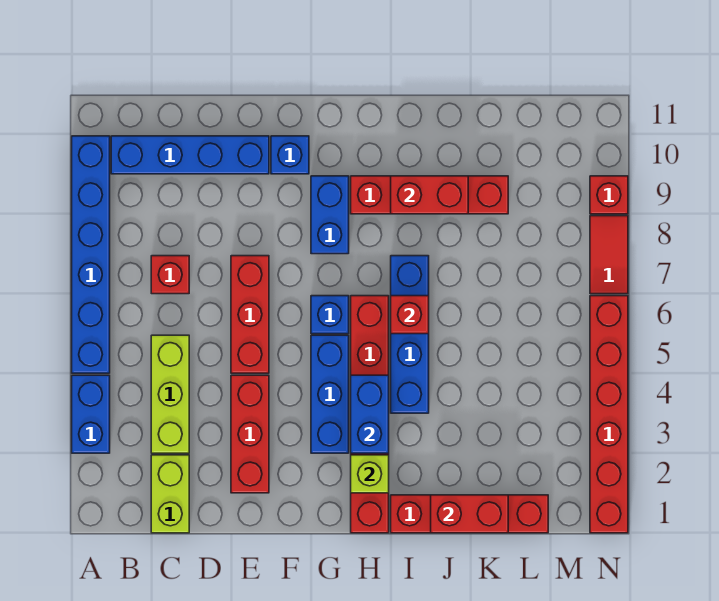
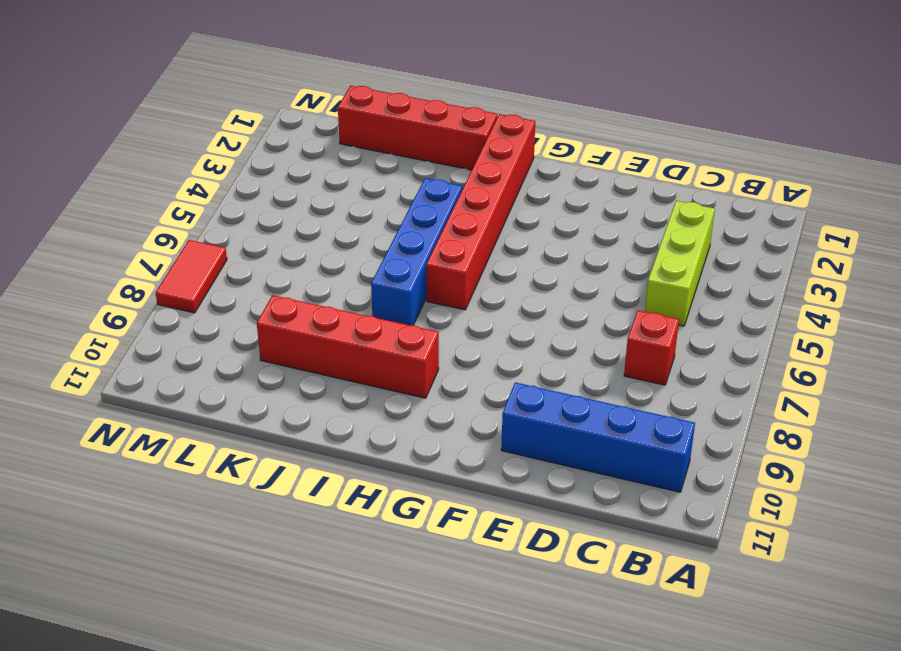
none -> blue brick A3:A4 level 1
none -> blue brick A5:A10 level 1
none -> lime brick C1:C2 level 1

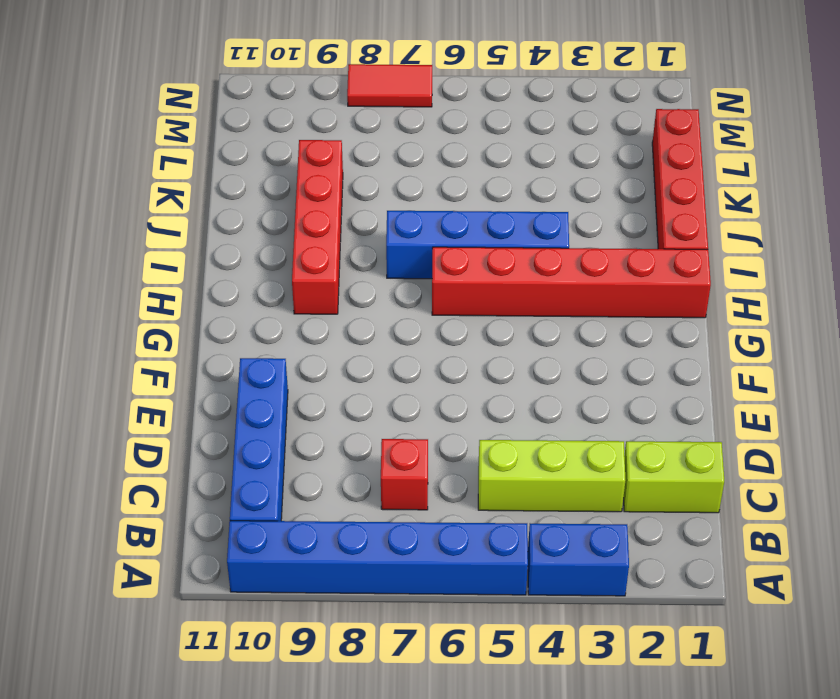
none -> red brick E2:E4 level 1
none -> red brick E5:E7 level 1
none -> blue brick F10 level 1

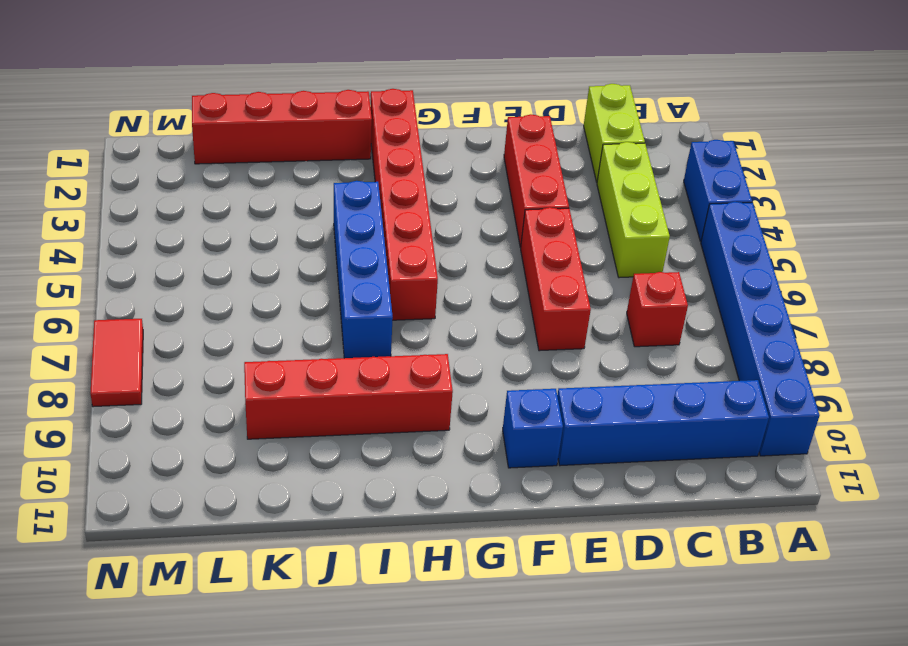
none -> blue brick G3:G5 level 1
none -> blue brick G6 level 1
none -> blue brick G8:G9 level 1

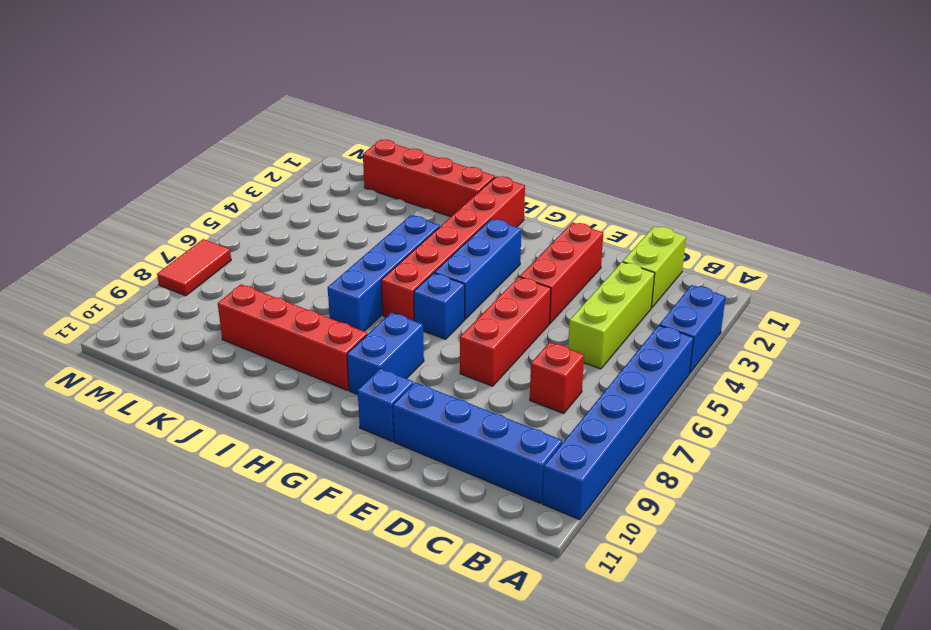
none -> red brick N1:N6 level 1
none -> red brick N9 level 1
none -> lime brick H2 level 2

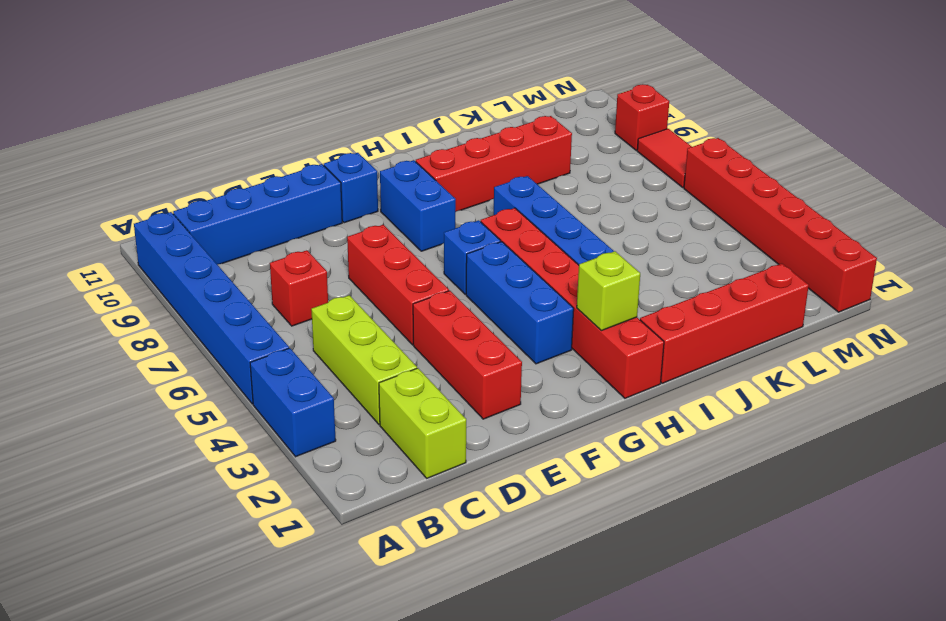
none -> blue brick H3:H4 level 2
none -> red brick I6 level 2
none -> red brick I9:J9 level 2

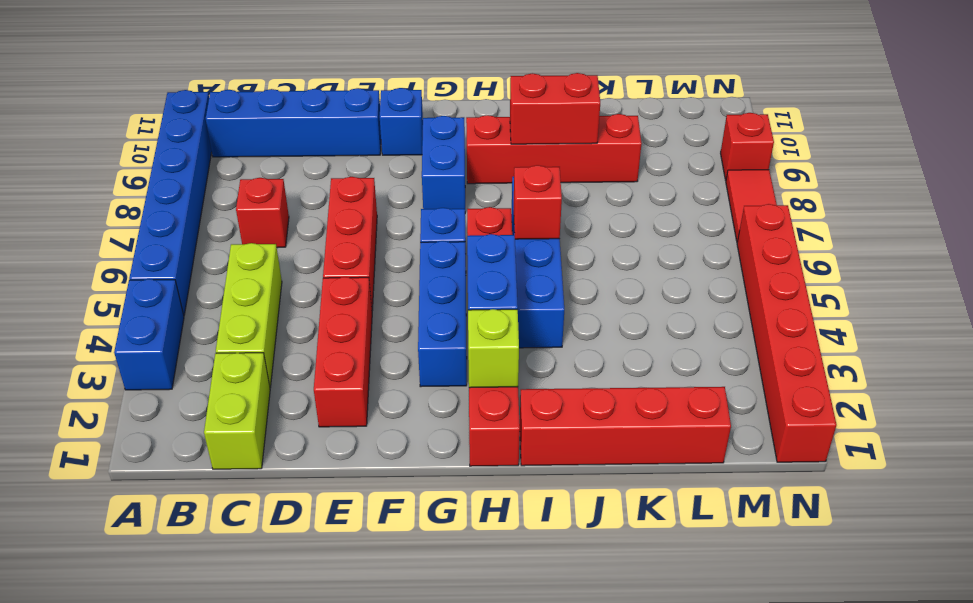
none -> red brick J1:K1 level 2

